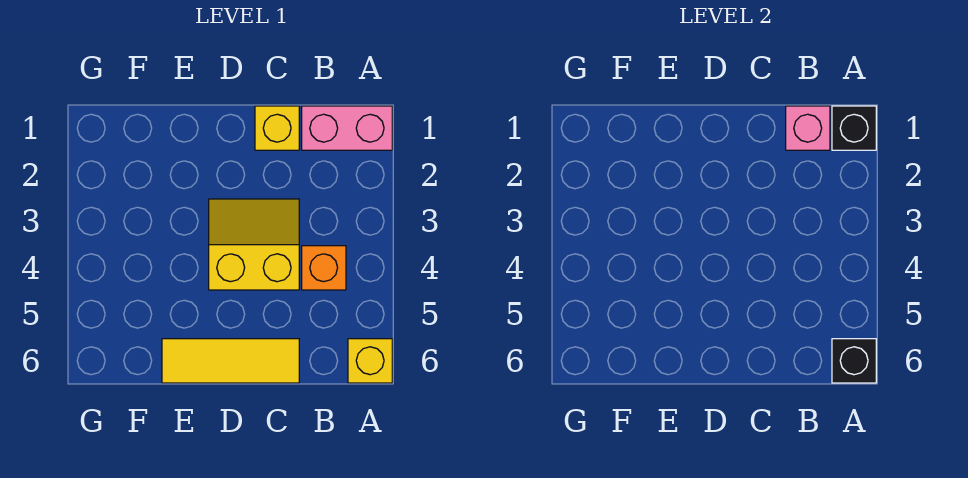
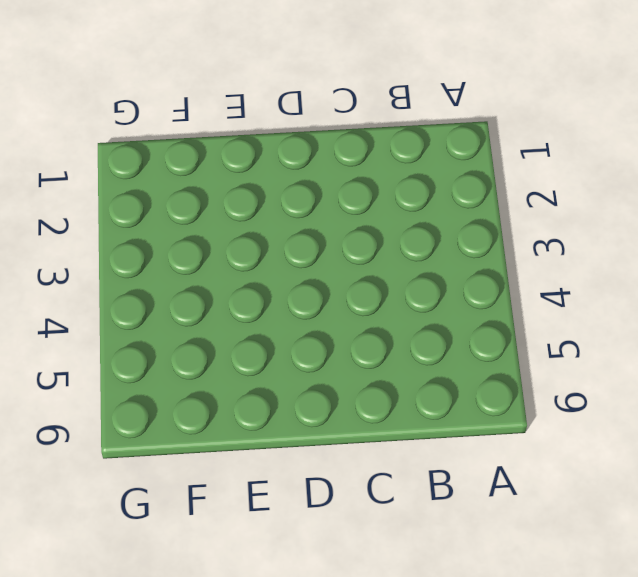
none -> pink brick A1:B1 level 1
none -> yellow brick A6 level 1

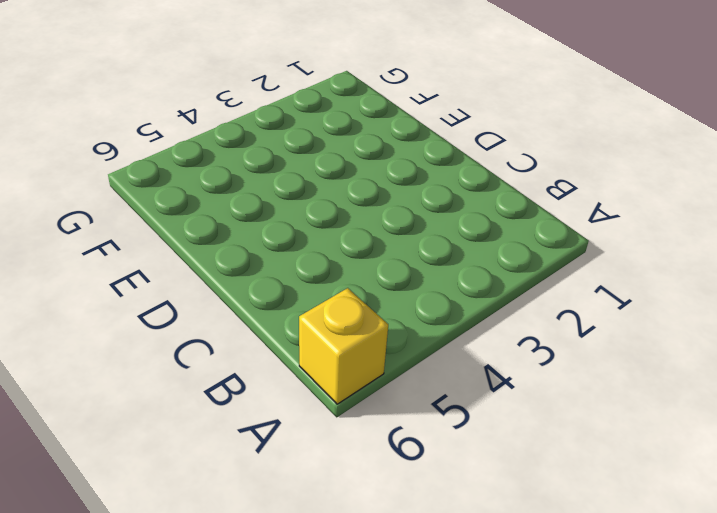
none -> pink brick A1:B1 level 1
none -> orange brick B4 level 1

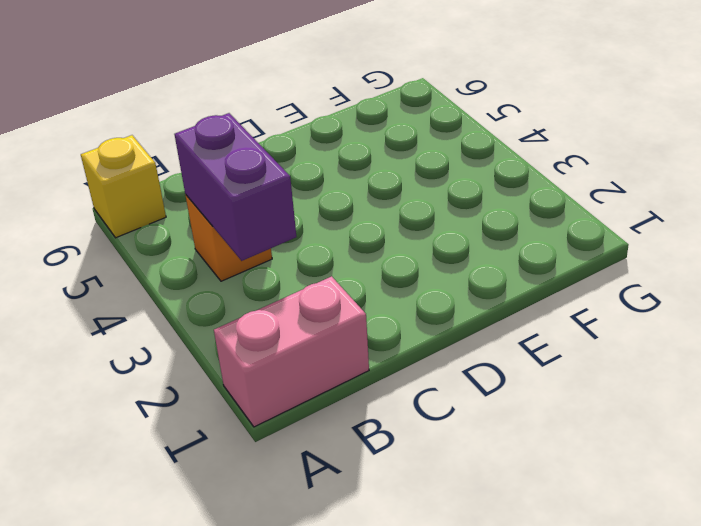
purple brick B3:B4 level 2 -> none
none -> yellow brick C1 level 1
none -> yellow slope C3:D4 level 1 top 4

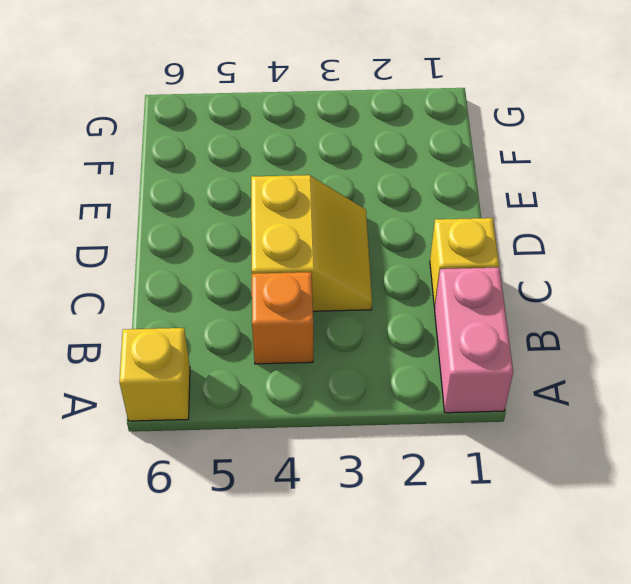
none -> yellow tile C6:E6 level 1
none -> black brick A1 level 2

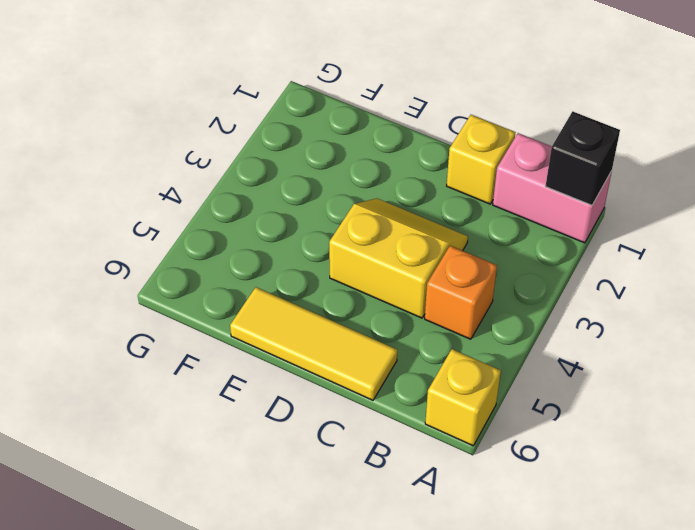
none -> black brick A6 level 2
none -> pink brick B1 level 2

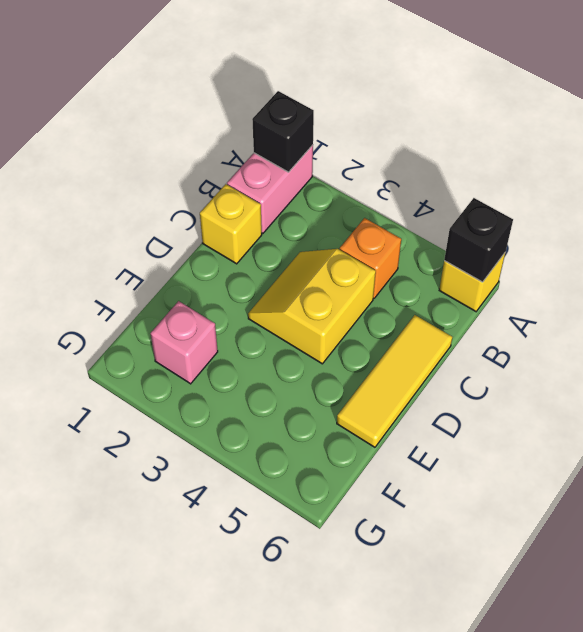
pink brick F2 level 1 -> pink brick B1 level 2

